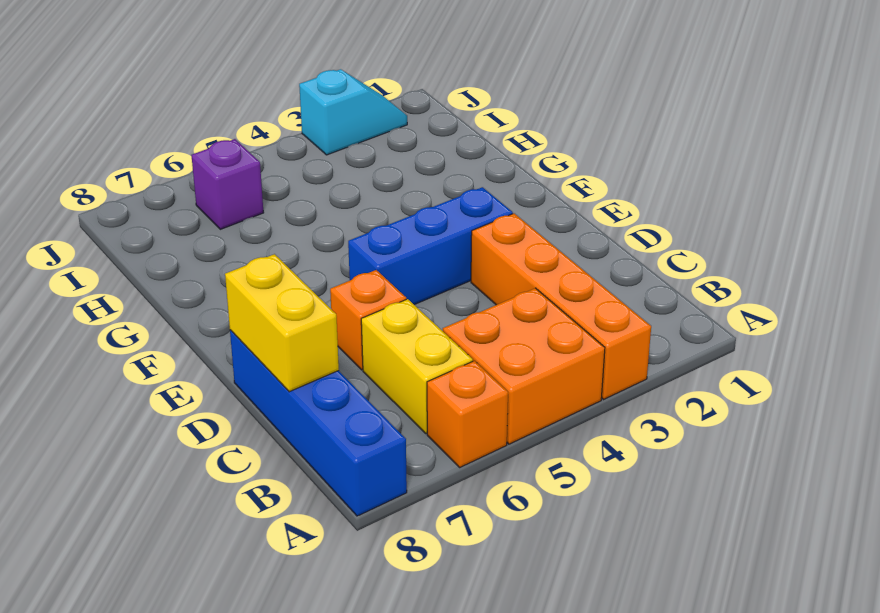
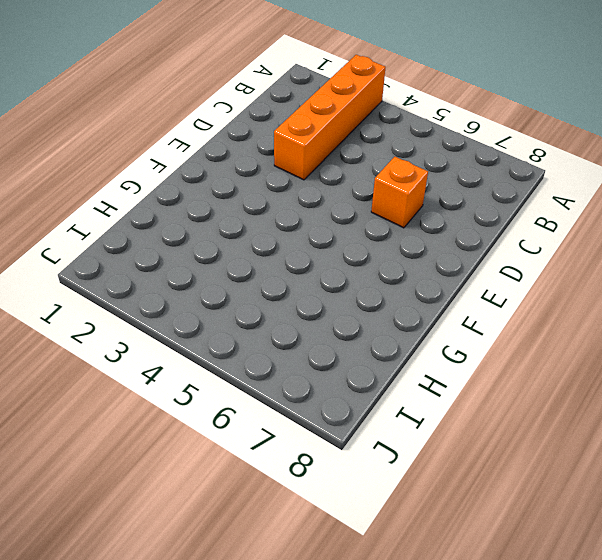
none -> orange brick A4:B5 level 1
none -> orange brick A6 level 1

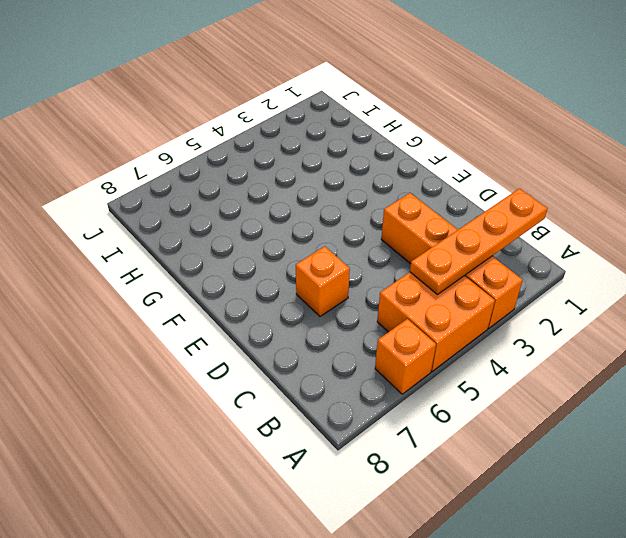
orange plate B1:B4 level 2 -> none
none -> blue brick A8:D8 level 1
none -> yellow brick B6:C6 level 1

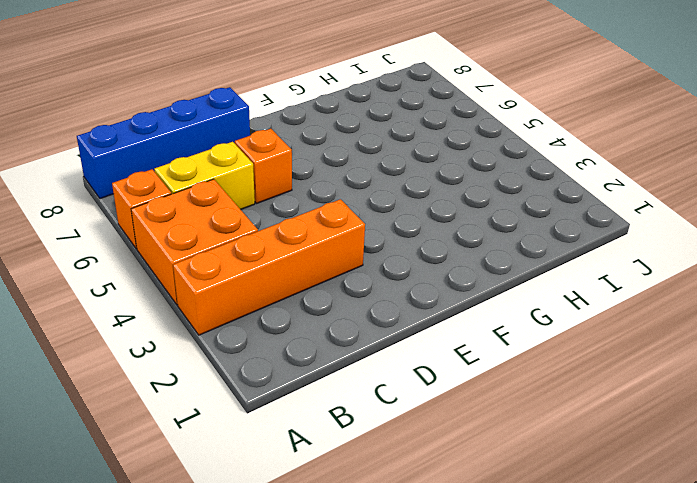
none -> blue brick E3:E5 level 1
none -> purple brick I6 level 1

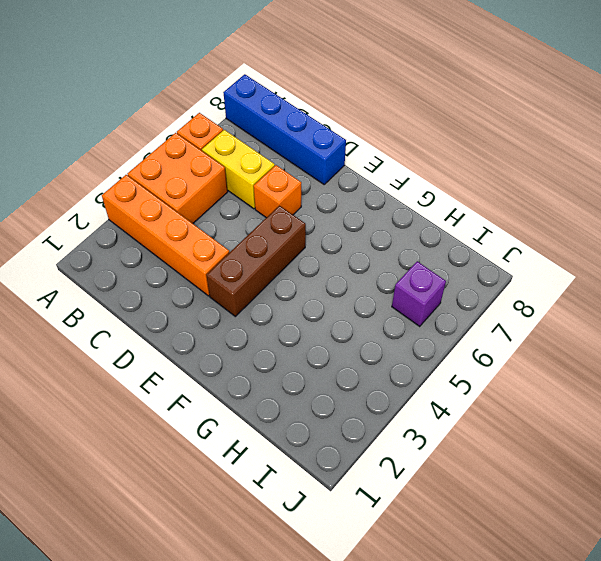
brown brick E3:E5 level 1 -> blue brick E3:E5 level 1
none -> cyan slope J2:J3 level 1 top 3
none -> yellow brick C8:D8 level 2

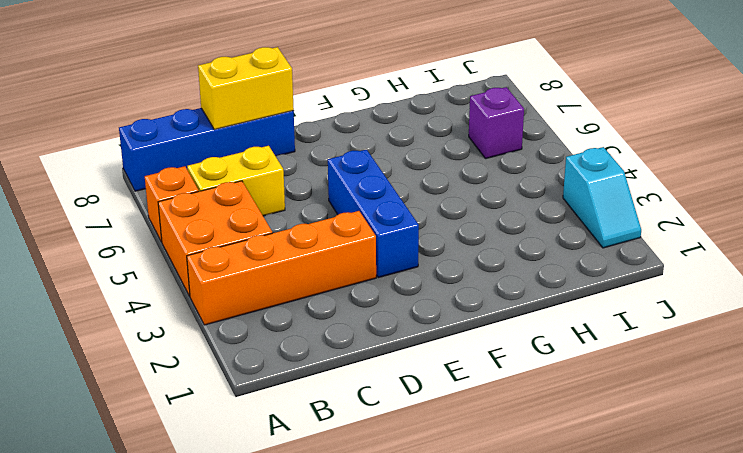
none -> orange brick D6 level 1

